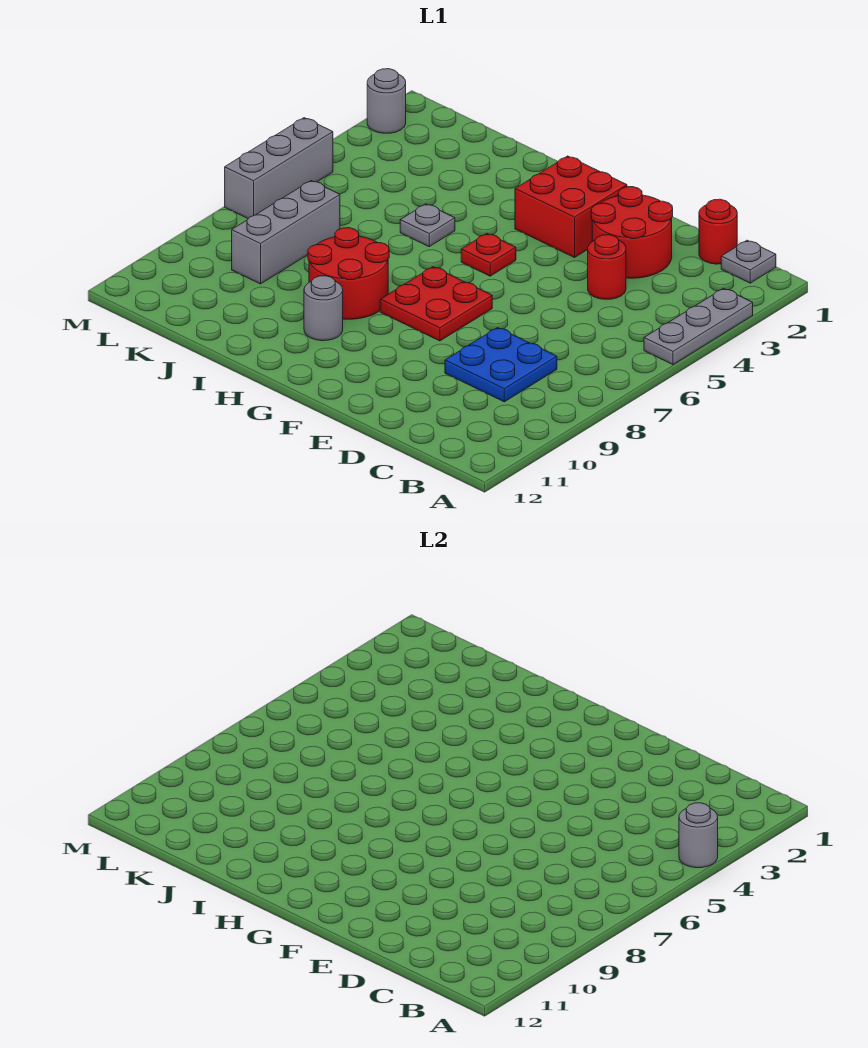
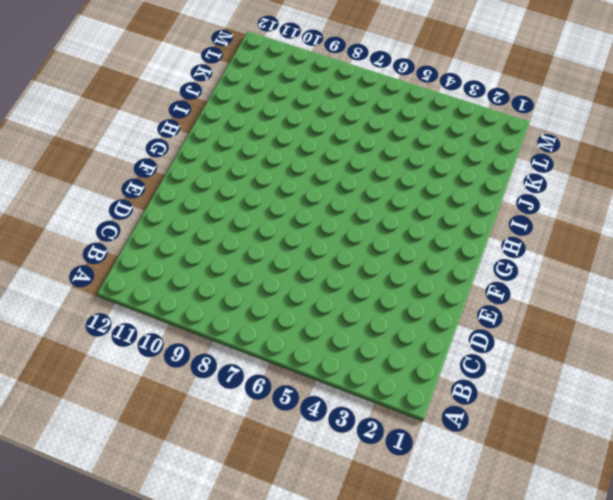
none -> grey plate A3:A5 level 1
none -> grey plate B1 level 1
none -> red round brick C1 level 1

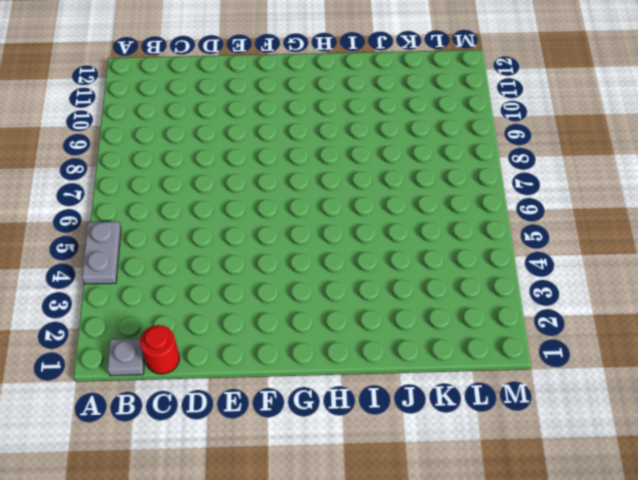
grey plate A4:A5 level 1 -> grey plate A3:A5 level 1
none -> blue plate C8:D9 level 1
none -> red round brick D2:E3 level 1
none -> red round brick D4 level 1

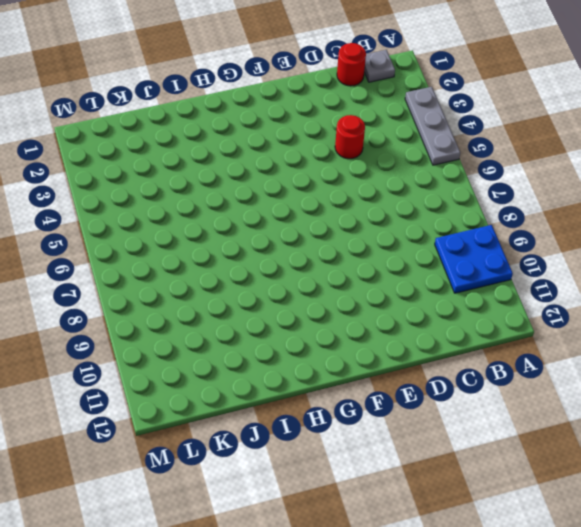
blue plate A9:B10 level 1 -> blue plate C8:D9 level 1
none -> red round brick D2:E3 level 1
none -> red brick F2:G3 level 1
none -> red plate F7:G8 level 1

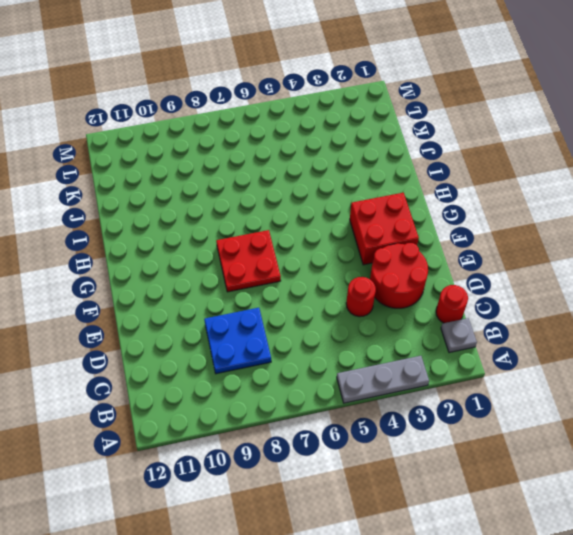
none -> red plate G5 level 1
none -> red round brick H8:I9 level 1
none -> grey round brick H10 level 1

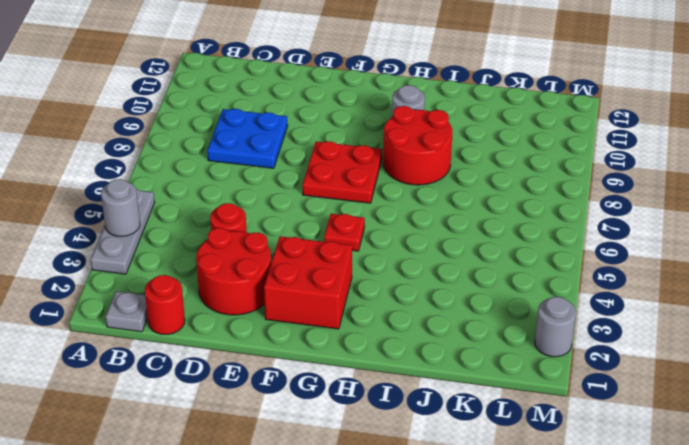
none -> grey plate I5 level 1
none -> grey brick K7:K9 level 1
none -> grey brick M5:M7 level 1

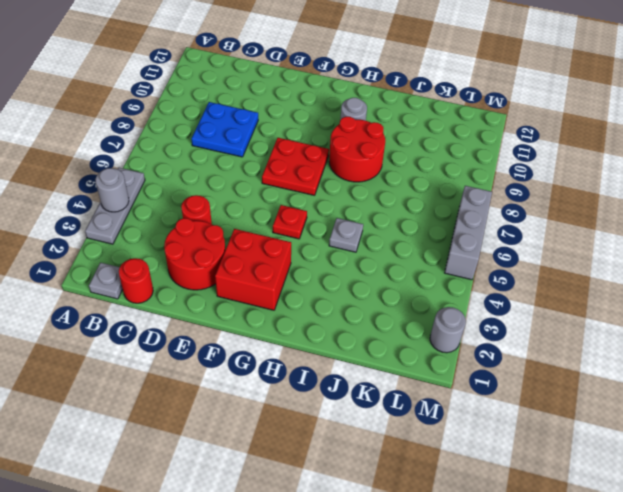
none -> grey brick K7:K9 level 1

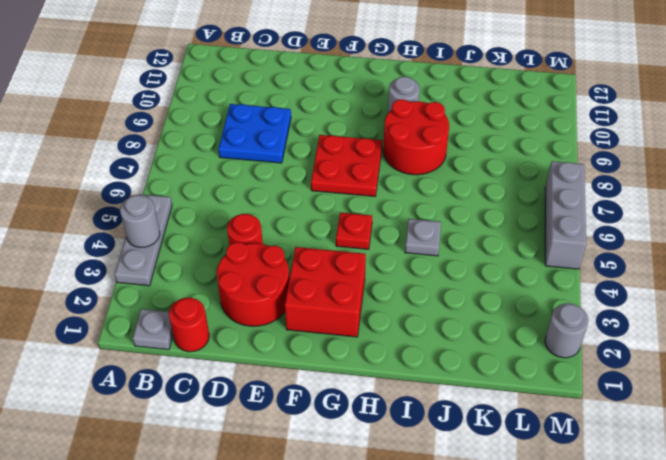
none -> grey brick K7:K9 level 1

